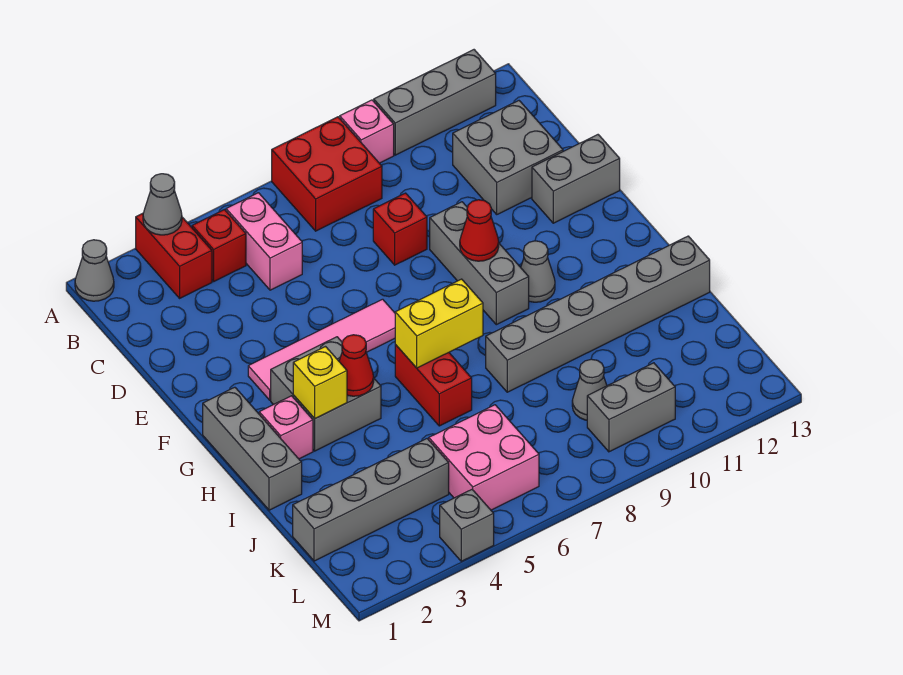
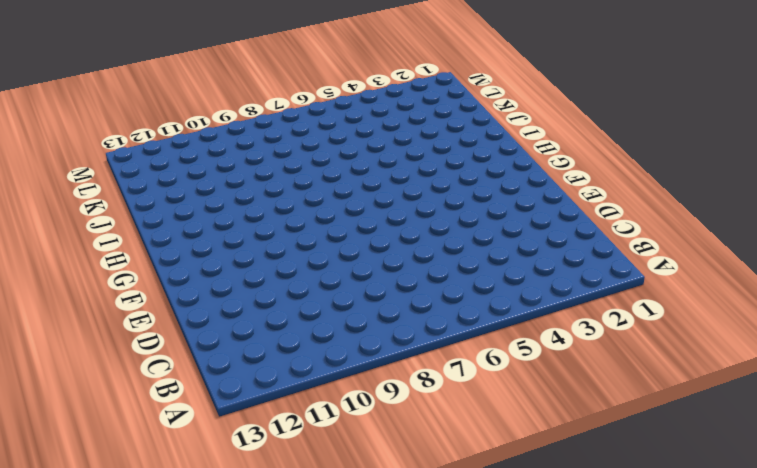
none -> grey cone A1 level 1
none -> red brick A3:B3 level 1
none -> red brick A7:B8 level 1

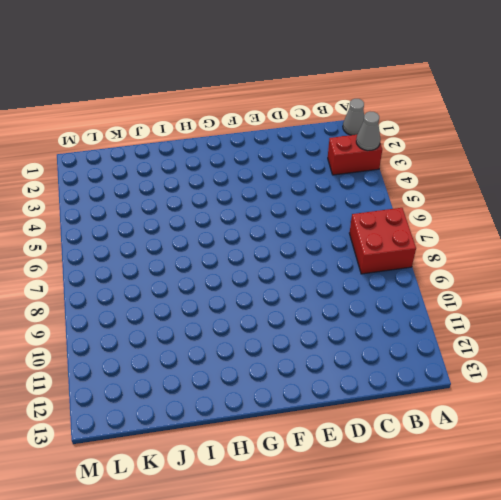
none -> pink brick A9 level 1
none -> grey brick A10:A12 level 1
none -> red brick B4 level 1

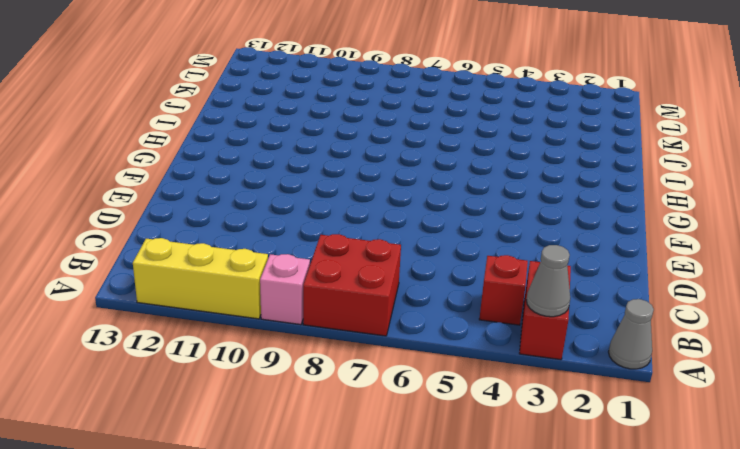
yellow brick A10:A12 level 1 -> grey brick A10:A12 level 1
none -> pink brick B5:C5 level 1
none -> grey brick C11:D12 level 1
none -> red brick D8 level 1

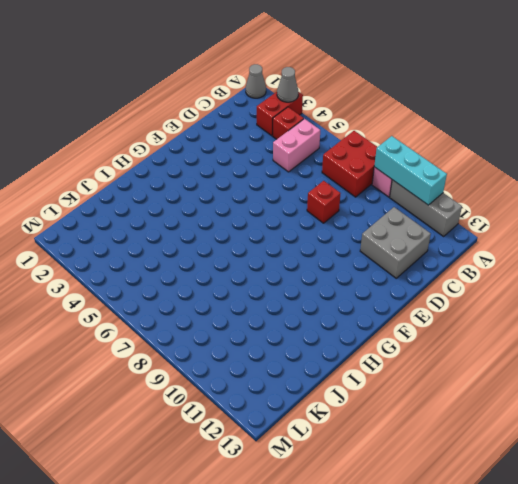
cyan brick A9:A11 level 2 -> none
none -> grey brick E9:G9 level 1
none -> grey brick E12:E13 level 1
none -> pink tile F3:F6 level 1

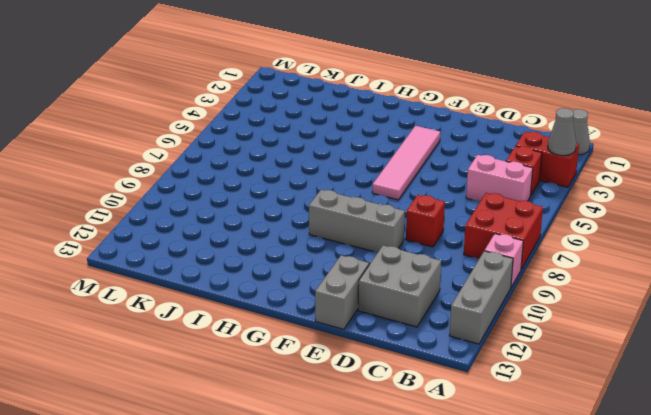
none -> grey brick G1:I1 level 1
none -> grey brick G3:H4 level 1
none -> grey cone G10 level 1

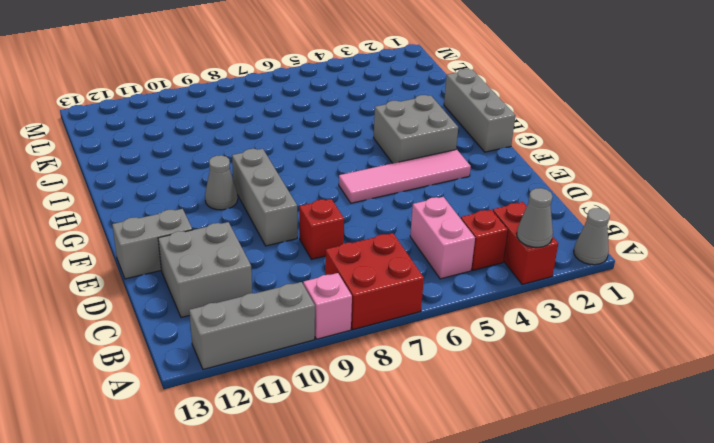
none -> pink brick H2 level 1
none -> red brick H6:I6 level 1
none -> grey brick I8:I13 level 1

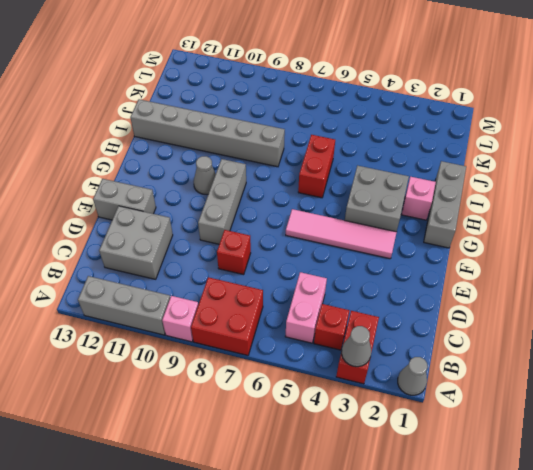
none -> grey brick K1:K4 level 1
none -> pink brick K5:L6 level 1
none -> grey cone K9 level 1

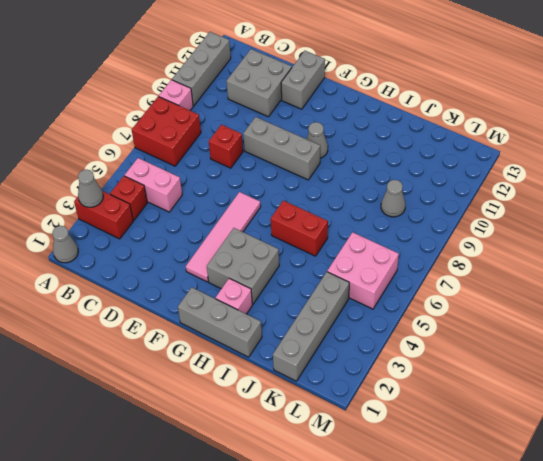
none -> grey brick I8:I13 level 1
none -> grey brick L9:L10 level 1
none -> grey brick M4 level 1

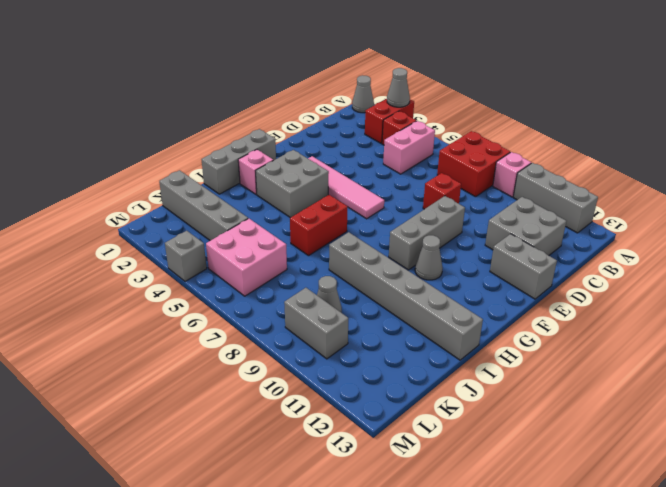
none -> red cone F9 level 2
none -> yellow brick H3 level 2
none -> red cone H4 level 2

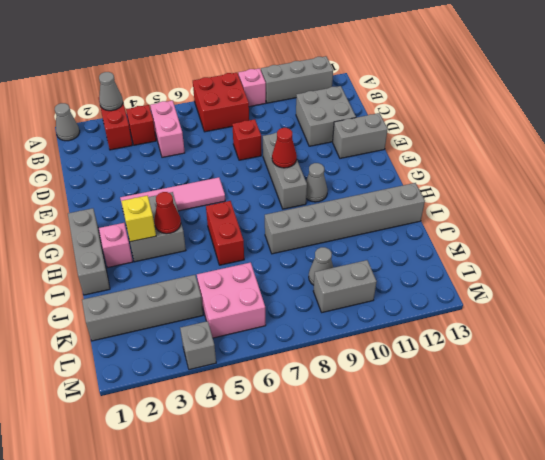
none -> yellow brick H6:H7 level 2

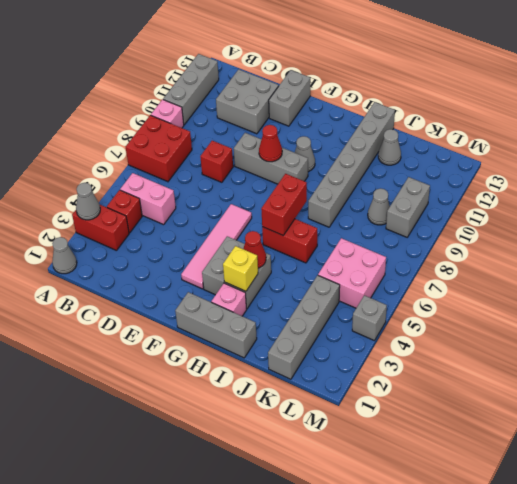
red brick H6:H7 level 2 -> yellow brick H6:H7 level 2
grey cone J12 level 1 -> none

